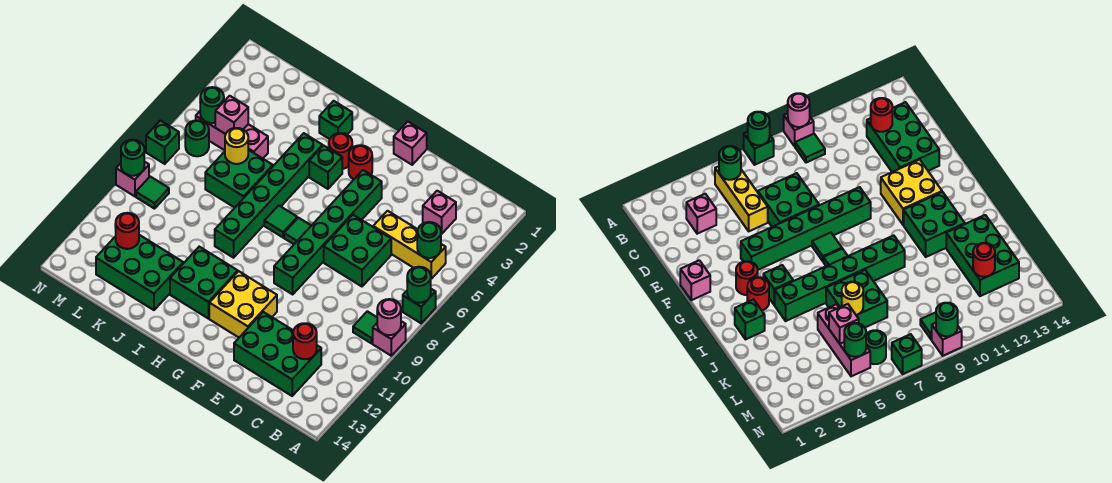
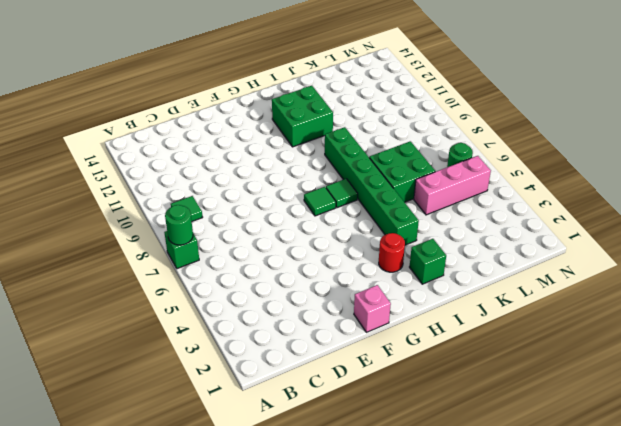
none -> pink brick A9 level 1
none -> yellow brick B5:D5 level 1
none -> pink brick C3 level 1
none -> green brick C12:E13 level 1

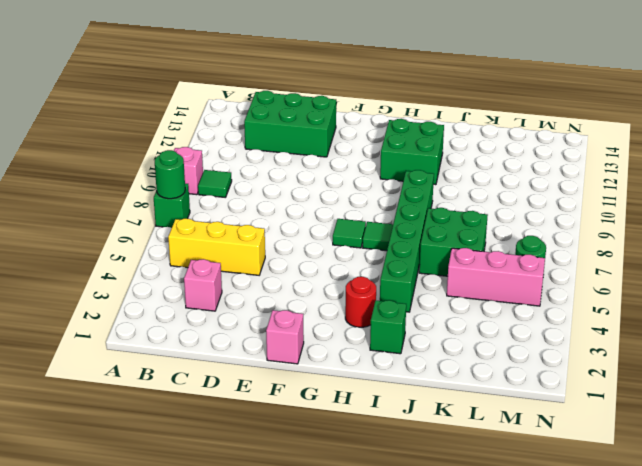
none -> green brick D6:E7 level 1
none -> green brick F4:F9 level 1
none -> yellow brick F11:G12 level 1
none -> red round brick G3 level 1

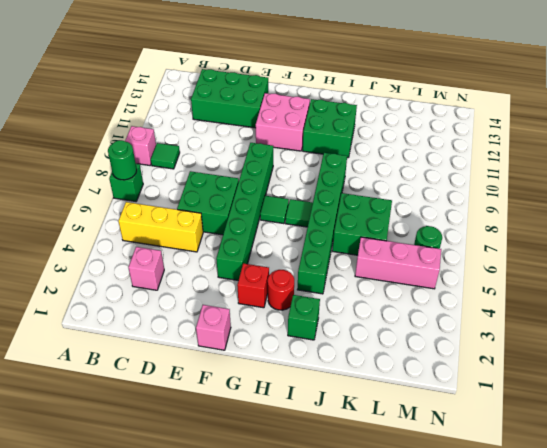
pink brick F11:G12 level 1 -> yellow brick F11:G12 level 1
red brick G3 level 1 -> red round brick G3 level 1
none -> green brick H4 level 1
none -> green brick J12:L13 level 1
none -> green tile M9 level 1
none -> green brick N7 level 1

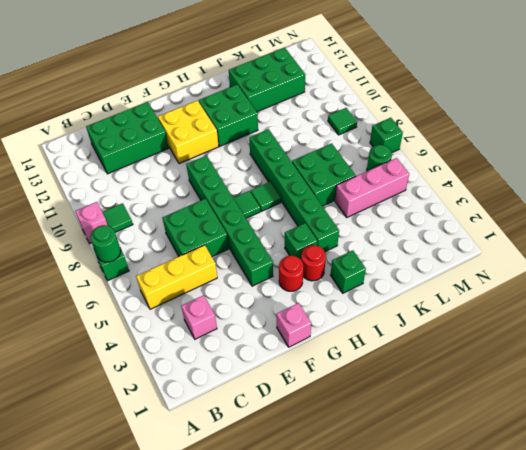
none -> pink brick N9 level 1
none -> pink round brick A9 level 2
none -> green round brick B5 level 2
none -> red round brick C12 level 2

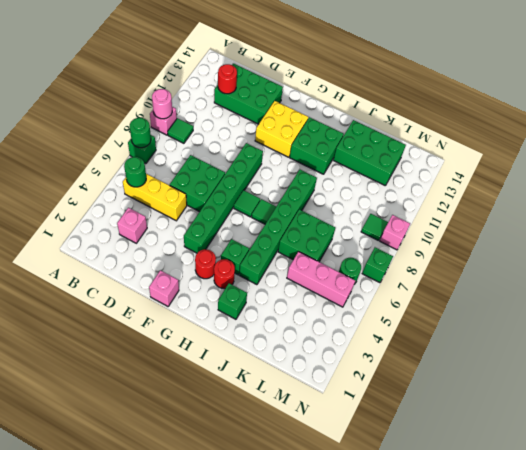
none -> yellow round brick K6 level 2
none -> pink brick L5 level 2
none -> red round brick L12 level 2
none -> green round brick M5 level 2

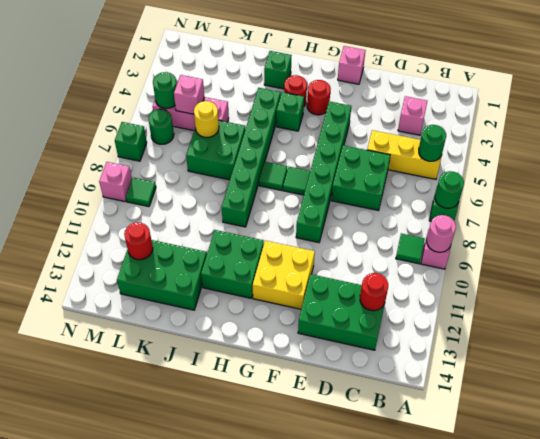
none -> green round brick N9 level 2

